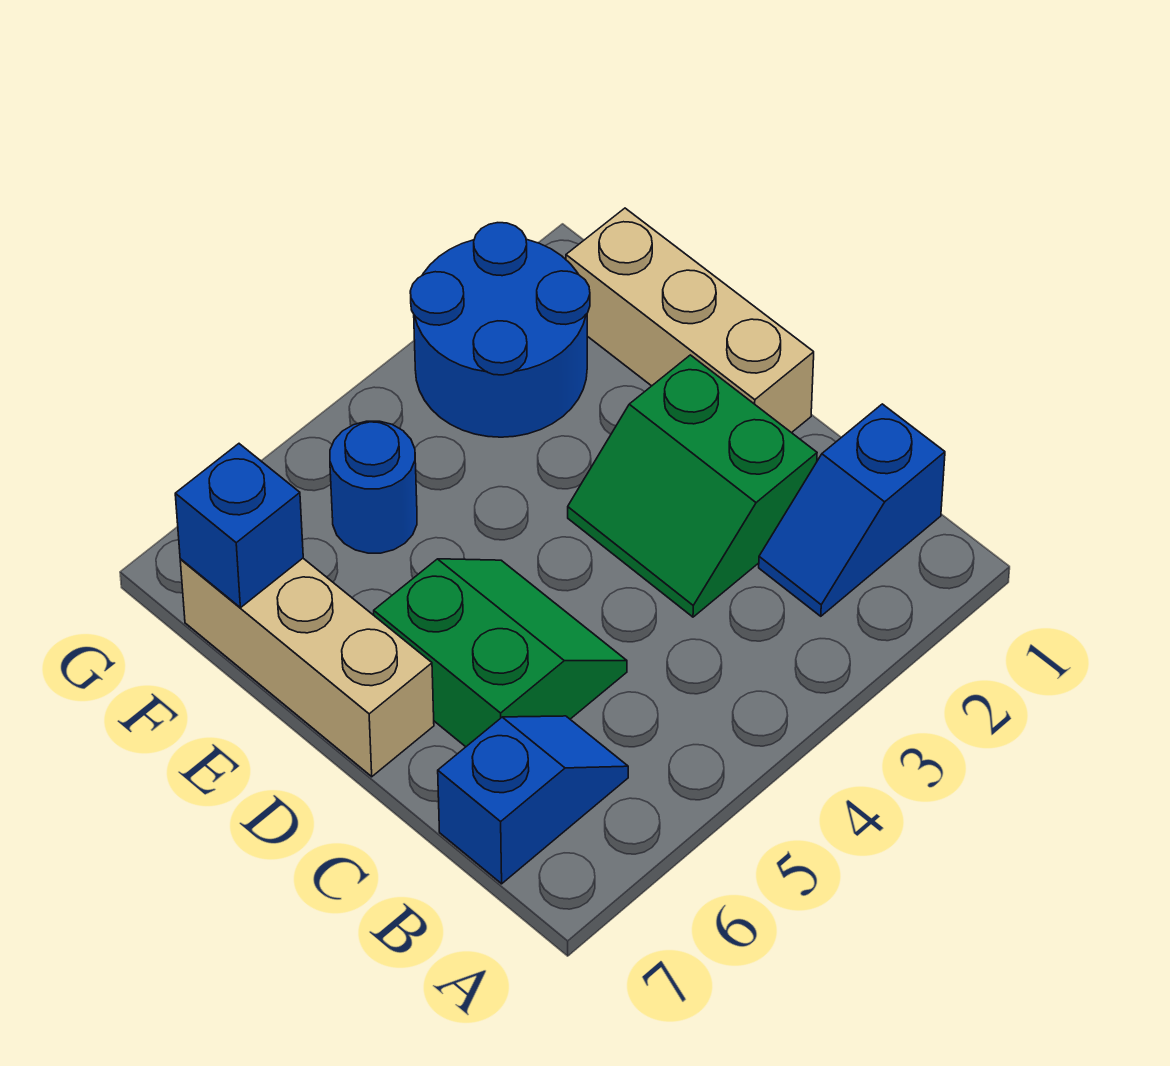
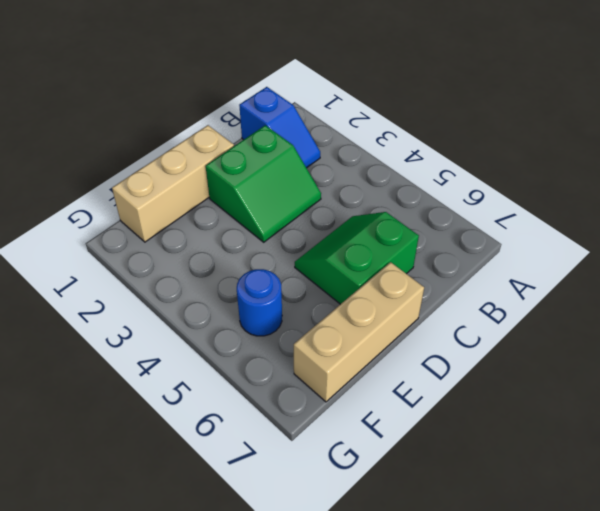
none -> blue slope B6:B7 level 1 top 7
none -> blue round brick F2:G3 level 1

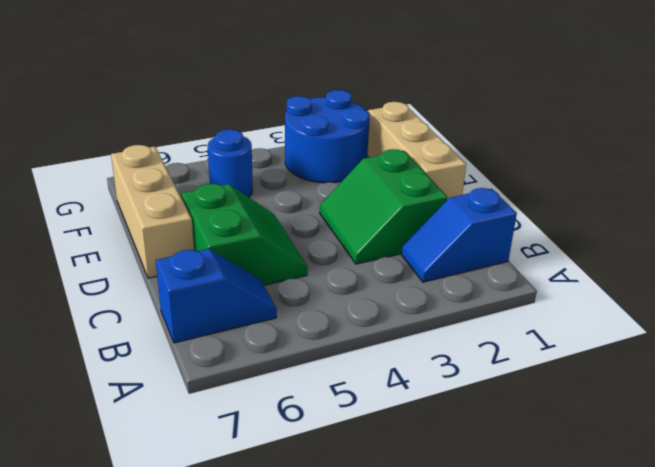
none -> blue brick F7 level 2

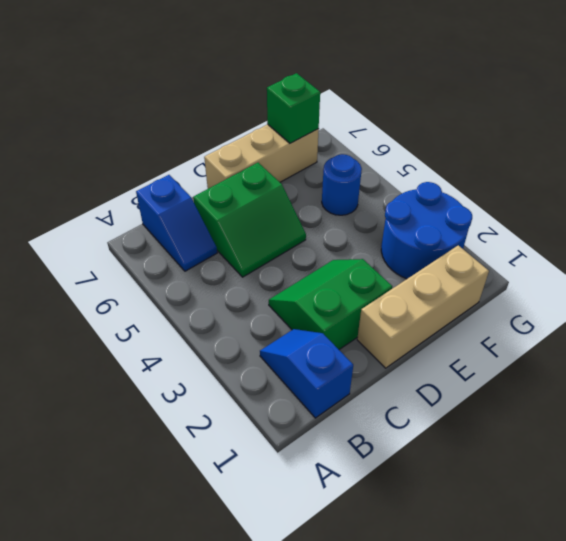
green brick F7 level 2 -> blue brick F7 level 2

